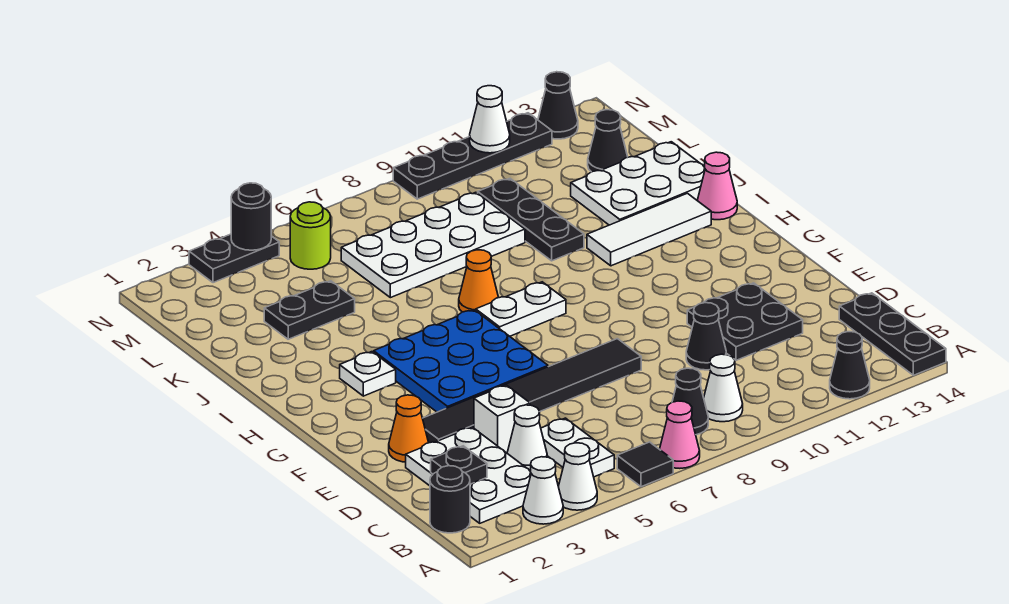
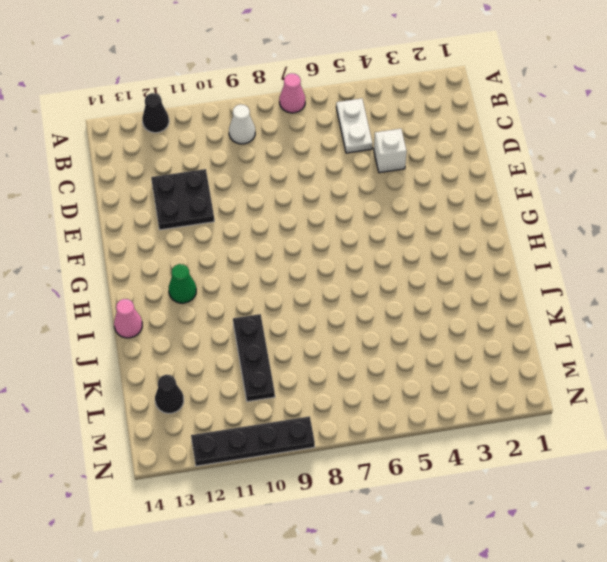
green cone H12 level 1 -> none
none -> white cone A3 level 1
none -> white cone A4 level 1
none -> black tile A6 level 1
none -> black plate A14:C14 level 1

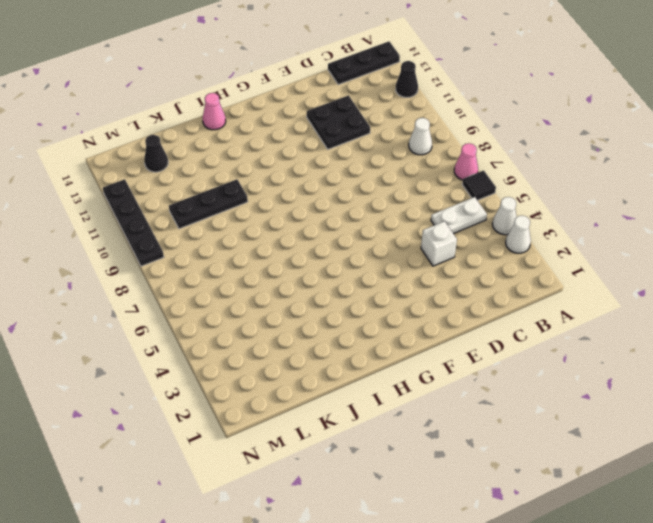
none -> black round brick B1 level 1
none -> white plate B2:D3 level 1
none -> black cone B8 level 1
none -> white cone C4 level 1

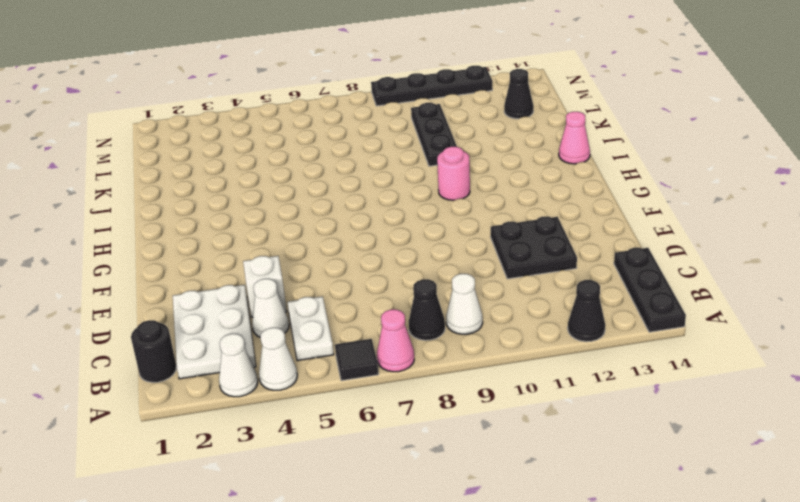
pink round brick H10 level 1 -> none
none -> black cone D10 level 1
none -> orange cone E2 level 1
none -> black tile E3:E8 level 1
none -> blue plate F4:H6 level 1

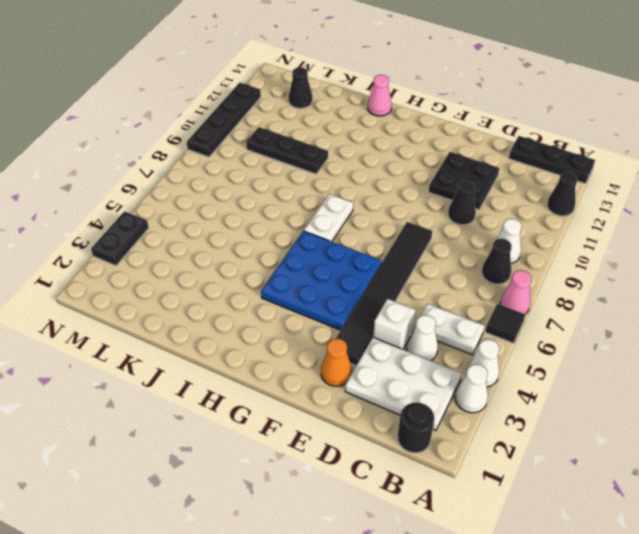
none -> white plate H3 level 1
none -> orange cone I7 level 1
none -> white tile I11:I13 level 1
none -> white plate J12:K14 level 1

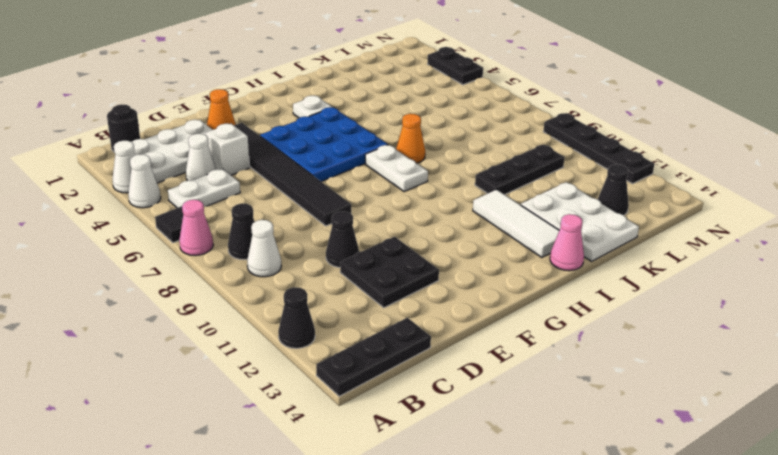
none -> black plate K3:K4 level 1
none -> white plate K6:L9 level 1
none -> lime round brick M5 level 1
none -> black cone N13 level 1

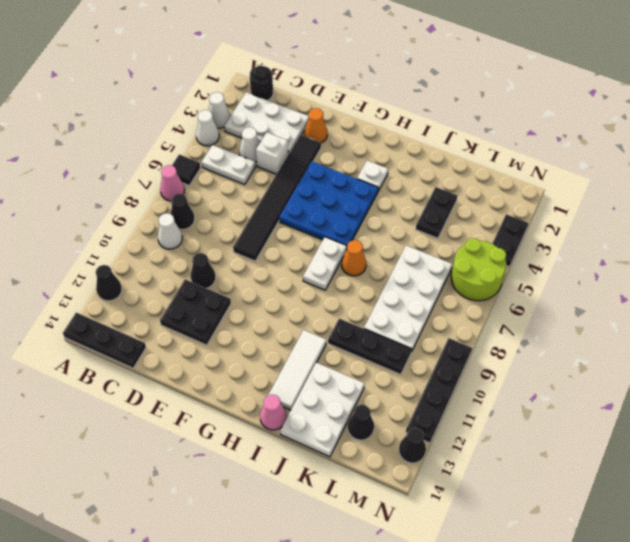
lime round brick M5:N6 level 1 -> lime round brick M5 level 1
none -> black plate C2 level 2
none -> black round brick N4 level 2
none -> white cone N11 level 2

